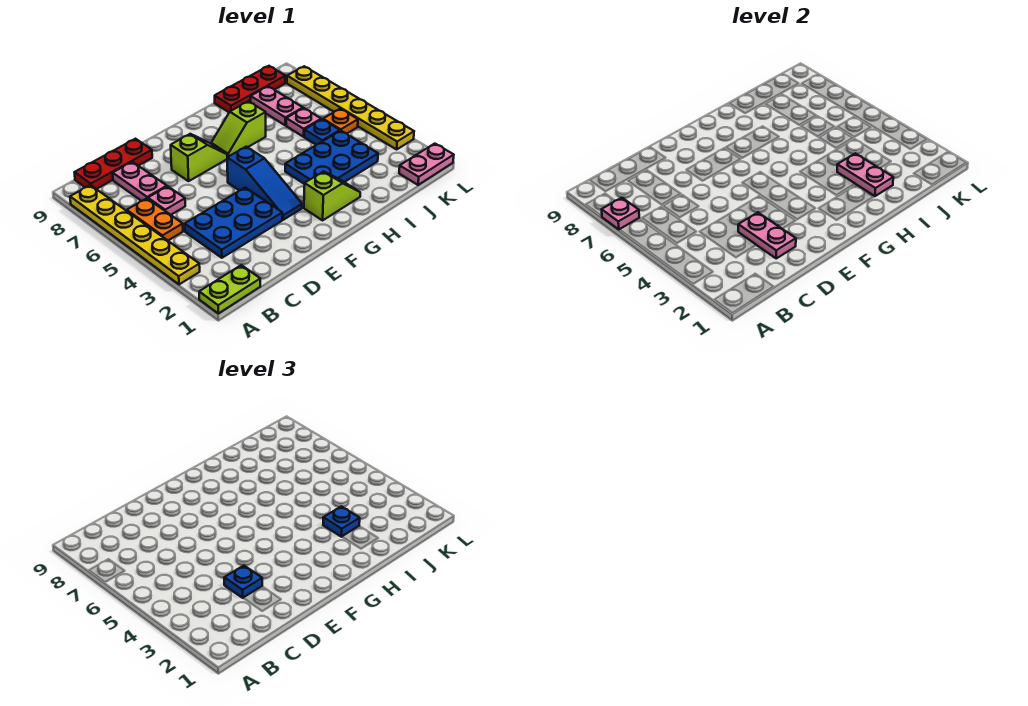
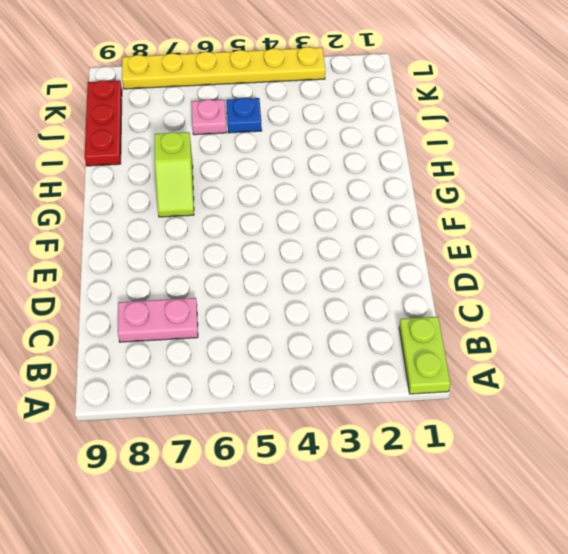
none -> yellow plate A3:A8 level 1
none -> orange plate B5:B6 level 1
none -> red plate B9:D9 level 1

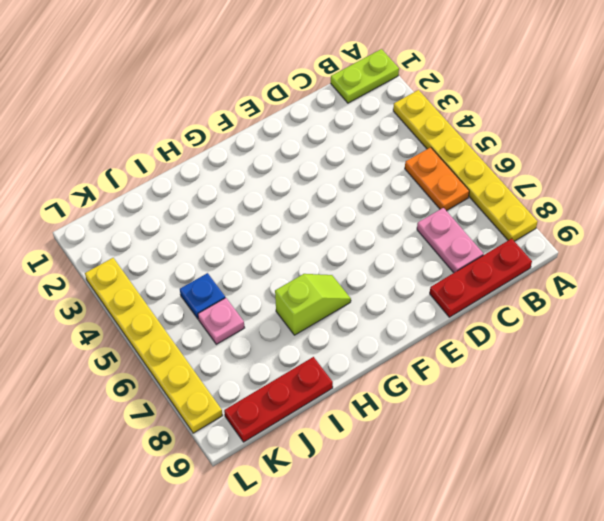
none -> blue plate C3:E4 level 1
none -> pink plate C6 level 1
none -> lime slope E7:F7 level 1 top E

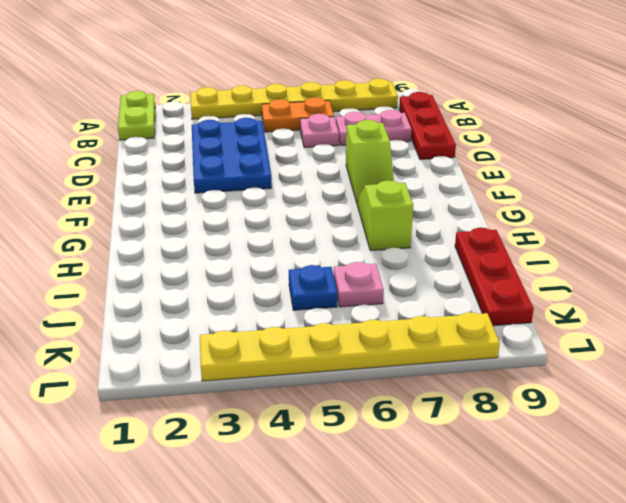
none -> blue slope F3:F5 level 1 top 5
none -> lime slope G2:H2 level 1 top G
none -> blue plate H3:J4 level 1

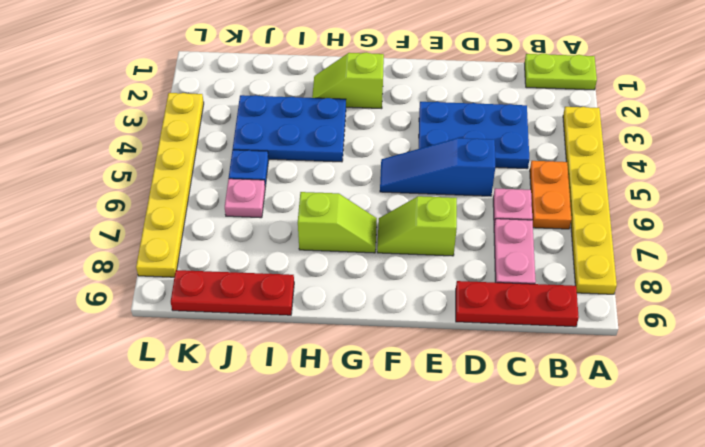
blue slope D5:F5 level 1 top D -> blue slope F3:F5 level 1 top 5
none -> pink plate J7:J8 level 1
none -> pink plate K1:L1 level 1
none -> orange plate K5 level 1

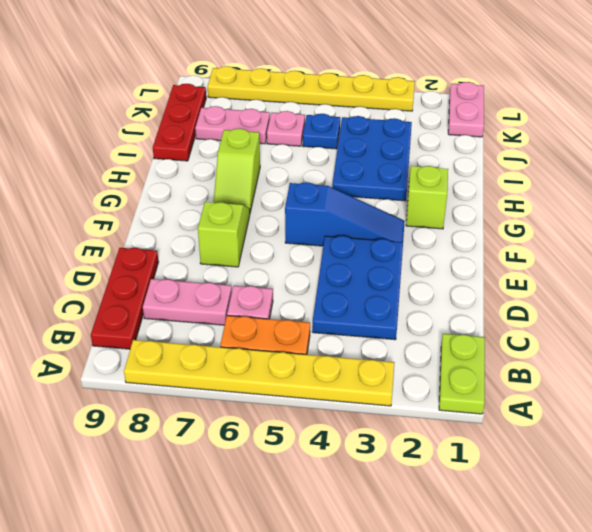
none -> orange plate K5 level 1
none -> pink plate A7 level 2
none -> pink plate D2:D3 level 2

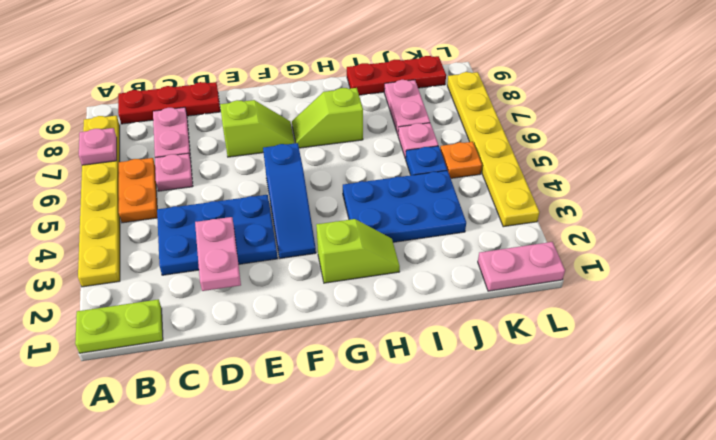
none -> pink plate I2:I3 level 2
none -> blue plate D3 level 3
none -> blue plate I3 level 3

